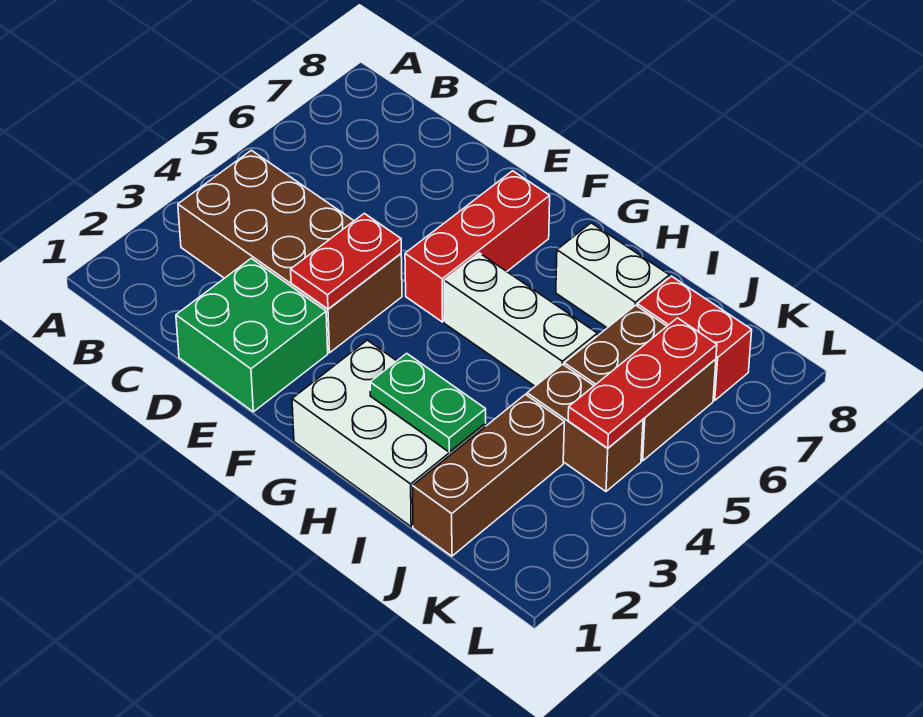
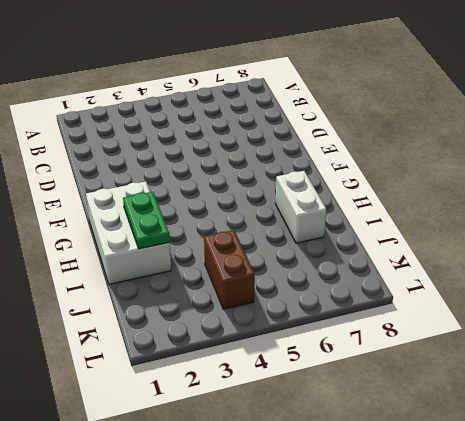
none -> brown brick B3:E4 level 1
none -> green brick D1:E2 level 1
none -> red brick F5:F7 level 1

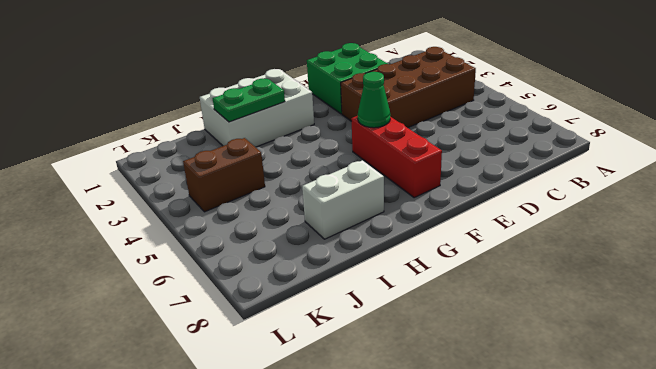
green cone F5 level 2 -> none
none -> white brick G5:I5 level 1
none -> brown brick J1:J3 level 1
none -> brown brick J5:K6 level 1

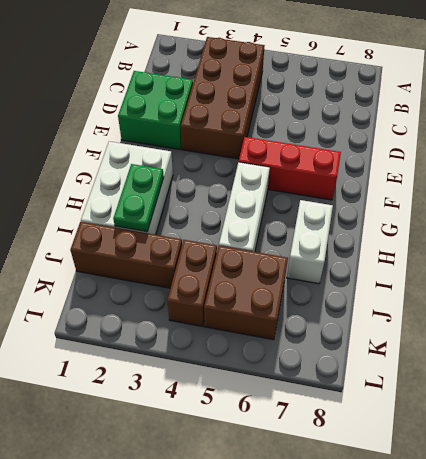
none -> red brick J7:K7 level 1
none -> red plate E3:E4 level 2
none -> red plate K4:K6 level 2

